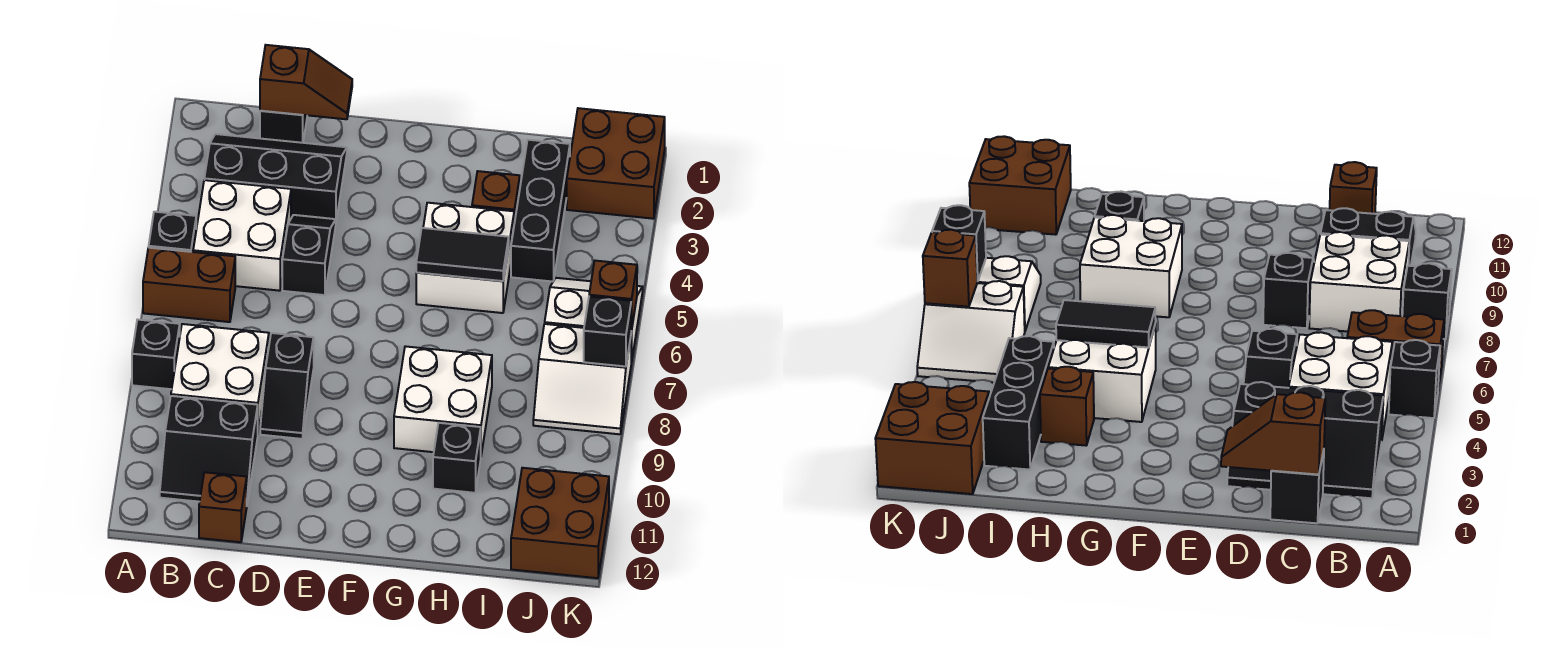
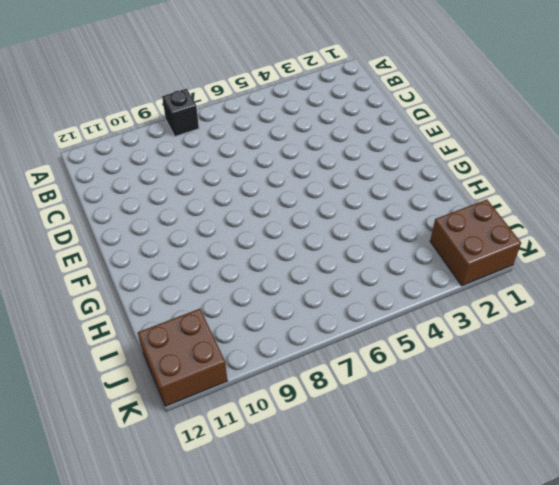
none -> black brick A5 level 1
none -> brown brick A6:B6 level 1
none -> black slope B2:D3 level 1 top 3

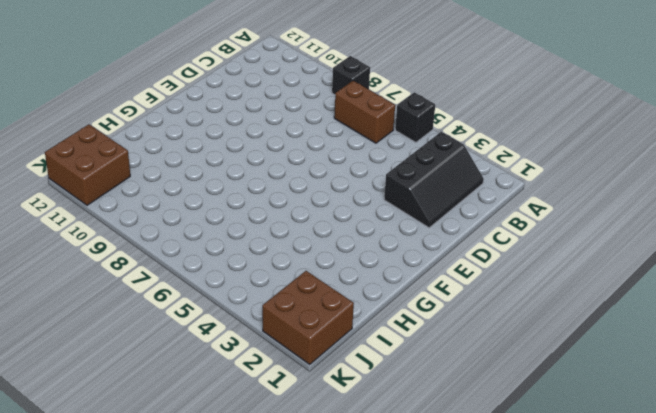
brown brick B6:B7 level 1 -> brown brick A6:B6 level 1
none -> white brick B4:C5 level 1
none -> white brick B8:C9 level 1
none -> black slope B10:C11 level 1 top 10

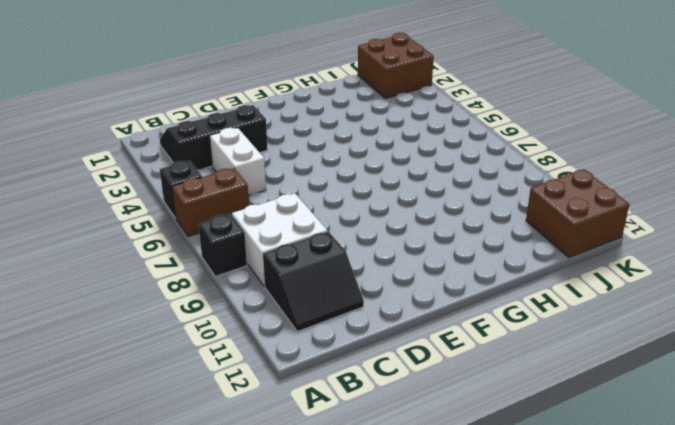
white brick C4:C5 level 1 -> white brick B4:C5 level 1
none -> black brick C1 level 1
none -> brown brick C12 level 1
none -> black slope D4:D5 level 1 top 5

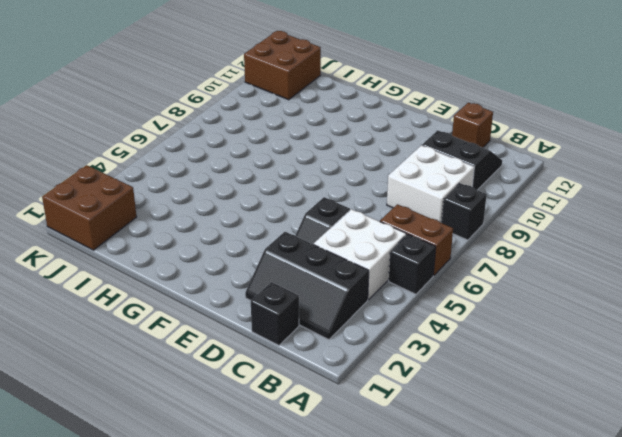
none -> black slope D8:D9 level 1 top 8
none -> white brick G4:H5 level 1
none -> white brick G8:H9 level 1

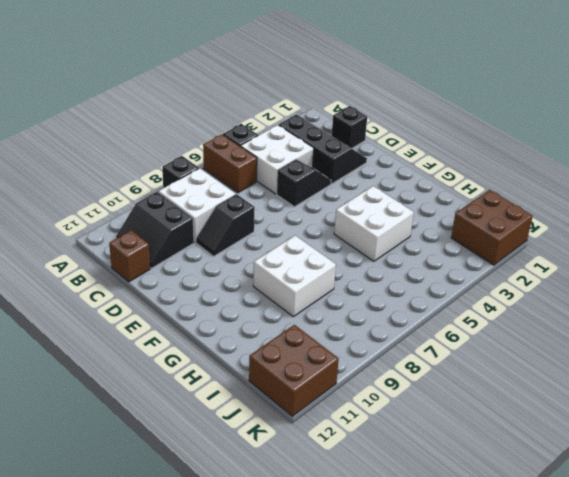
none -> brown brick H3 level 1
none -> black brick H10 level 1
none -> black brick I2:I4 level 1

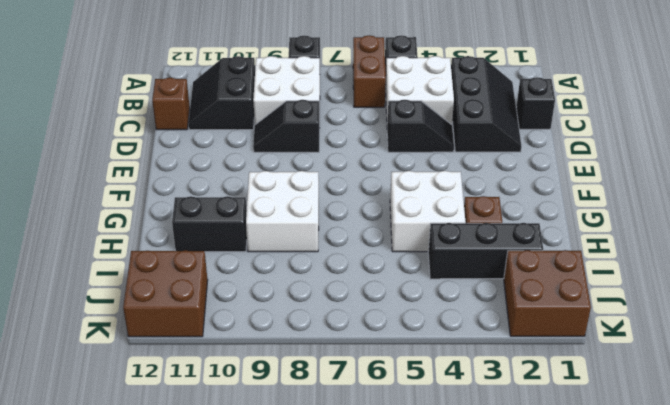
black brick H10:H11 level 1 -> black brick H10 level 1
none -> white slope J5:K6 level 1 top 6
none -> white slope J7:K8 level 1 top 7
none -> brown slope C1:D1 level 2 top C

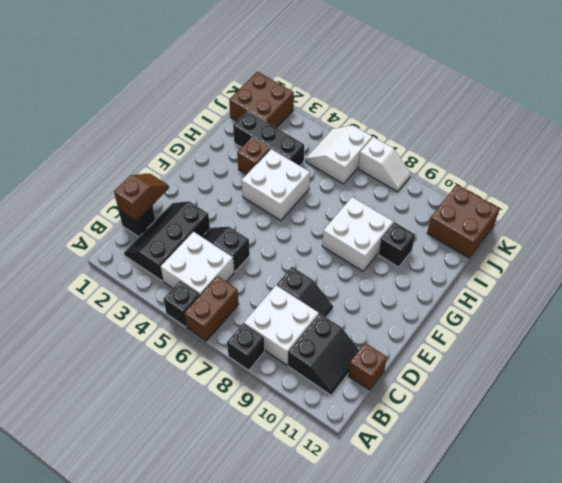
white slope K7:K8 level 1 top 7 -> white slope J7:K8 level 1 top 7
none -> black tile G5:H5 level 2
none -> brown brick K6 level 2
none -> black brick K7 level 2

